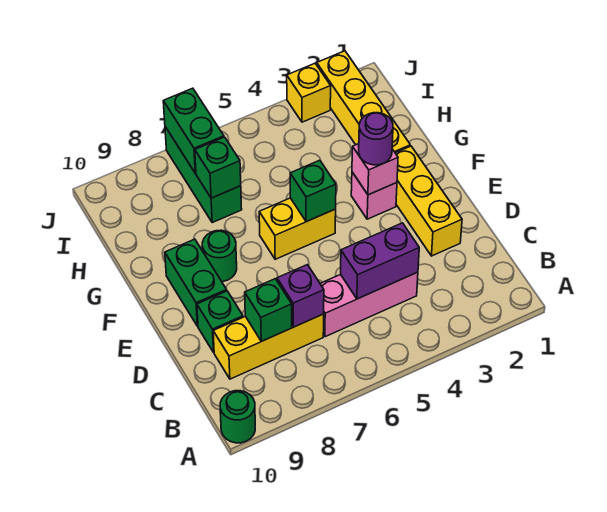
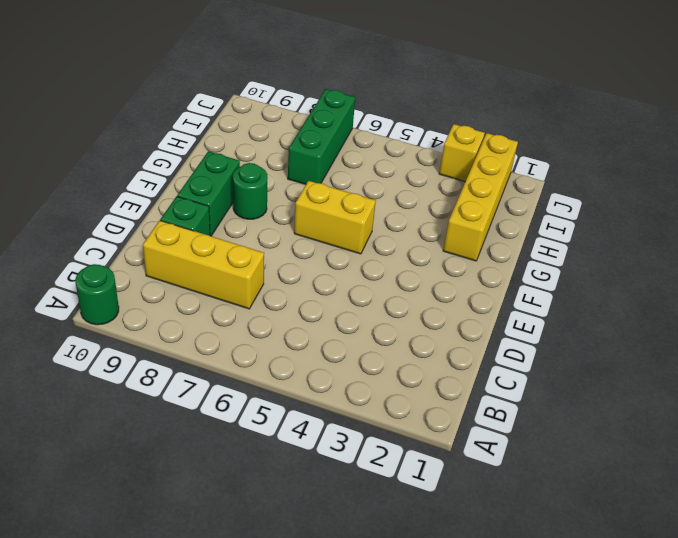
none -> pink brick C4:C6 level 1
none -> yellow brick D2:F2 level 1
none -> pink brick F3 level 1

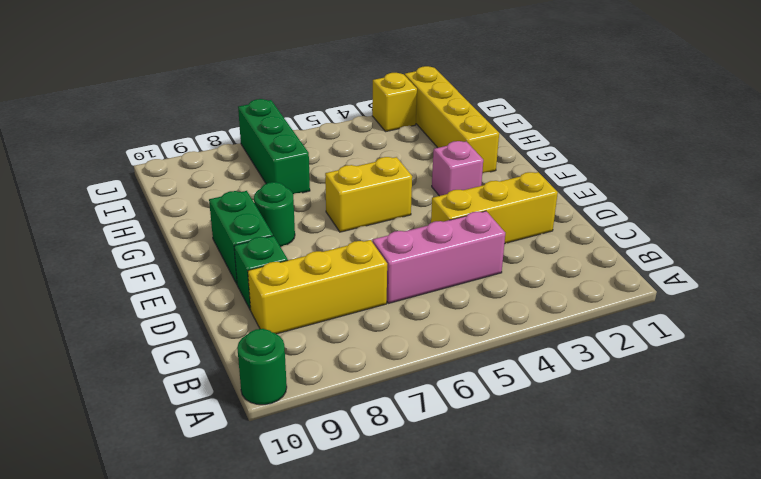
yellow brick D2:D4 level 1 -> yellow brick D2:F2 level 1
none -> purple brick C4:C5 level 2
none -> purple brick C7 level 2
none -> green brick C8 level 2

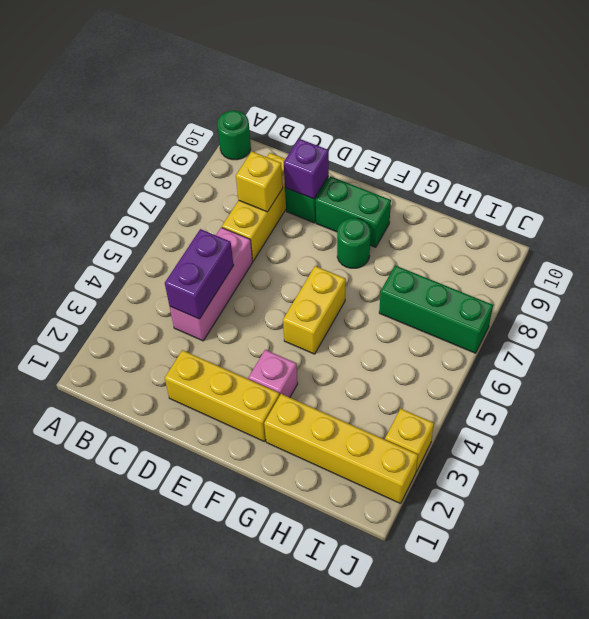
yellow brick C8 level 2 -> green brick C8 level 2
purple brick D9 level 2 -> purple brick C7 level 2
none -> pink brick F3 level 2
none -> green brick F5 level 2
none -> green brick H7 level 2

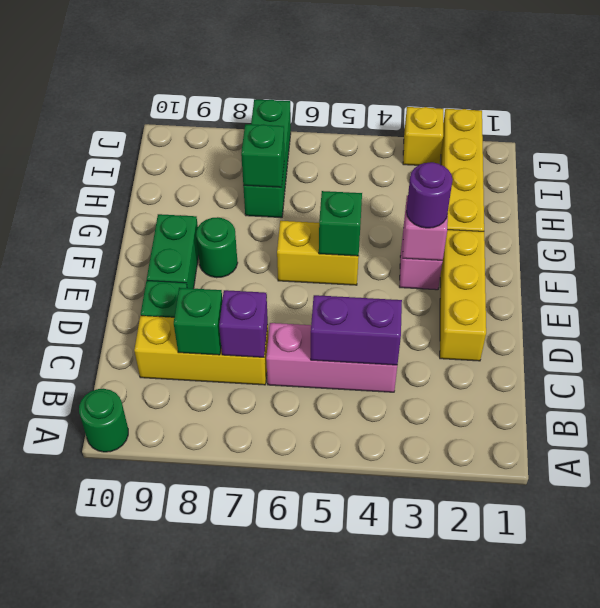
none -> green brick I7:J7 level 2

